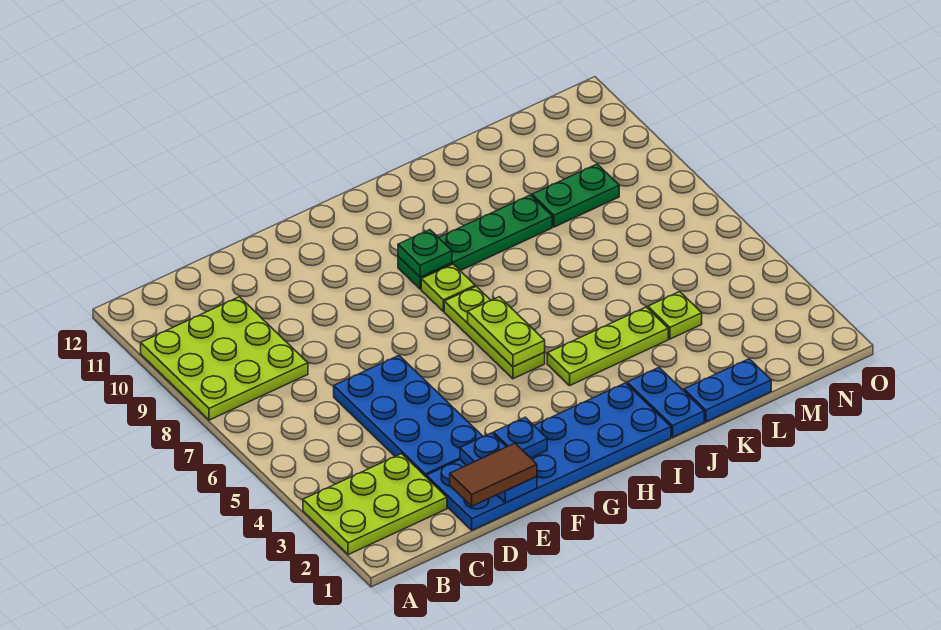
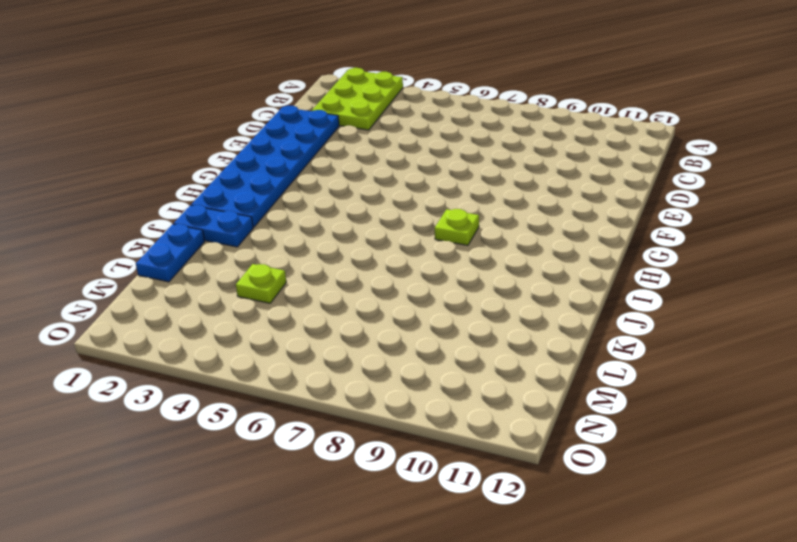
none -> lime plate A8:C10 level 1
none -> blue plate D3:E6 level 1
none -> lime plate H5:H7 level 1

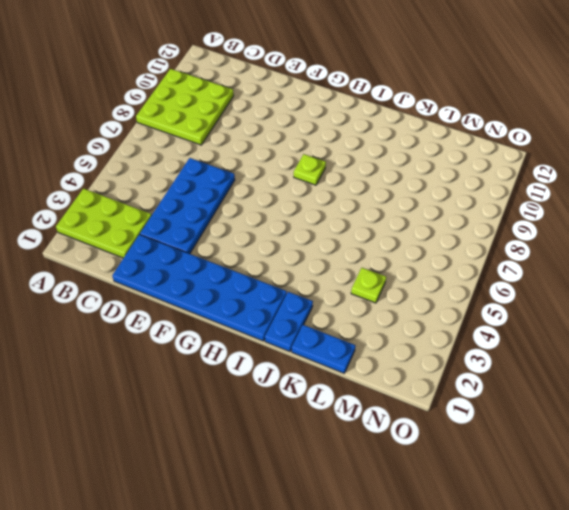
none -> lime plate H5:H7 level 1
none -> green plate H9:K9 level 1
none -> lime plate I4:K4 level 1

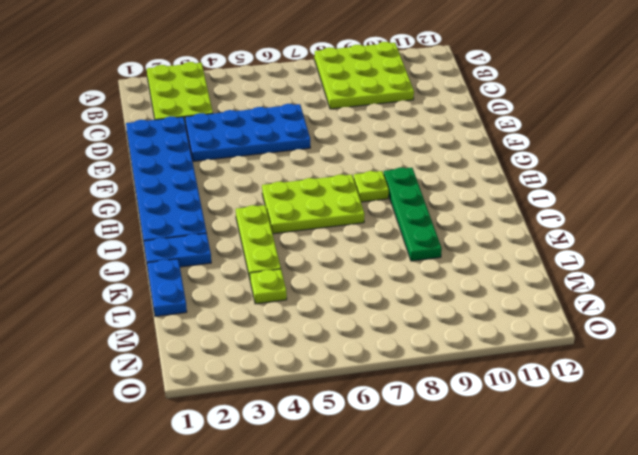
lime plate H5:I7 level 1 -> lime plate H5:H7 level 1
none -> green plate L9:M9 level 1
none -> blue plate E1:E2 level 2
none -> blue plate F2 level 2

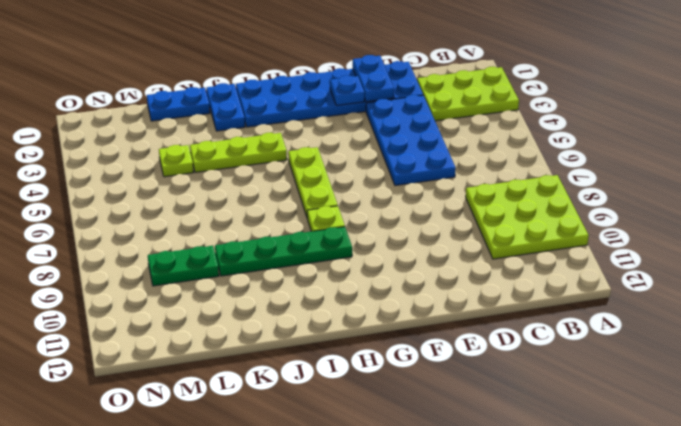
none -> lime plate H5:H6 level 2
none -> green plate H9 level 2
none -> brown tile D1:E1 level 3

